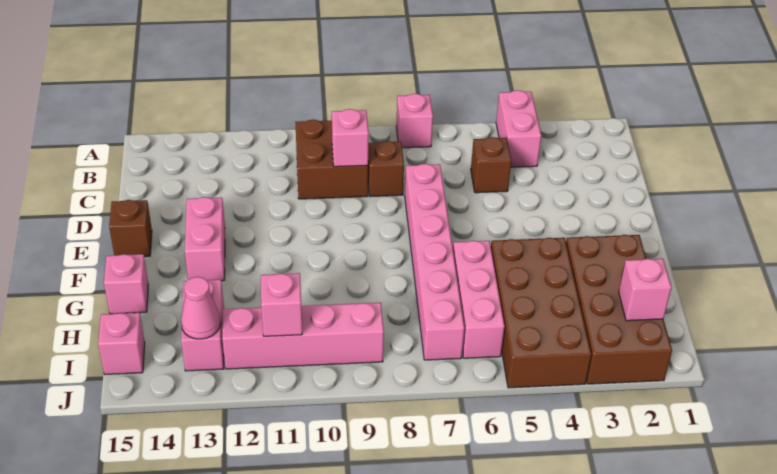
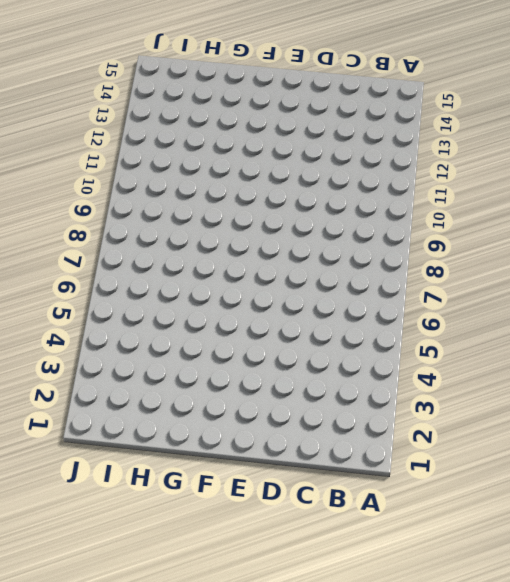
none -> pink brick A4:B4 level 1
none -> pink brick A7 level 1
none -> brown brick B9:C10 level 1

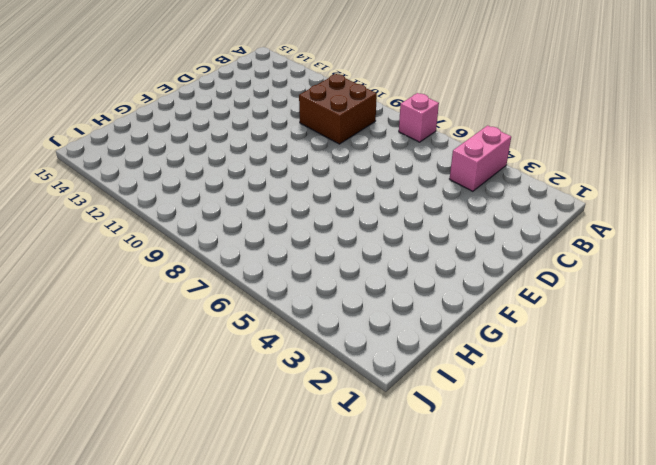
none -> brown brick C5 level 1
none -> brown brick C8 level 1
none -> pink brick D7:I7 level 1

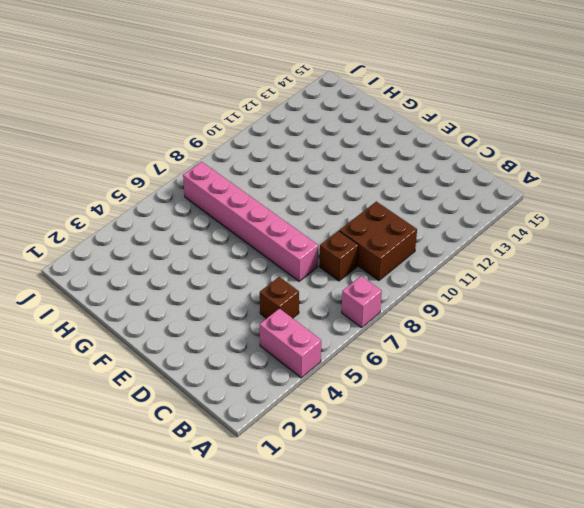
none -> pink brick E13:F13 level 1
none -> brown brick E15 level 1
none -> brown brick G2:J3 level 1

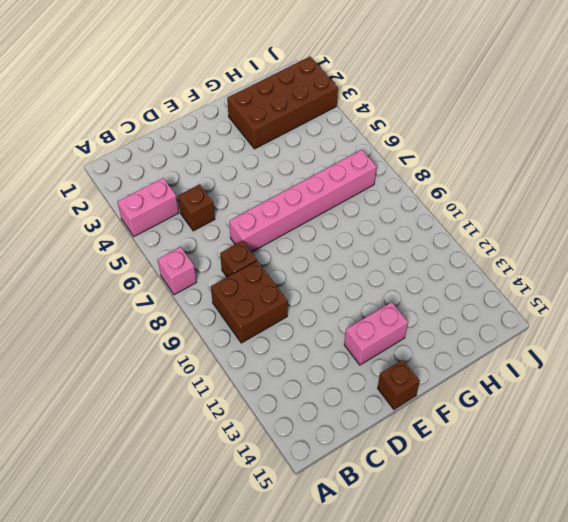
none -> brown brick G4:J5 level 1
none -> pink brick G6:I6 level 1
none -> pink brick G15 level 1

